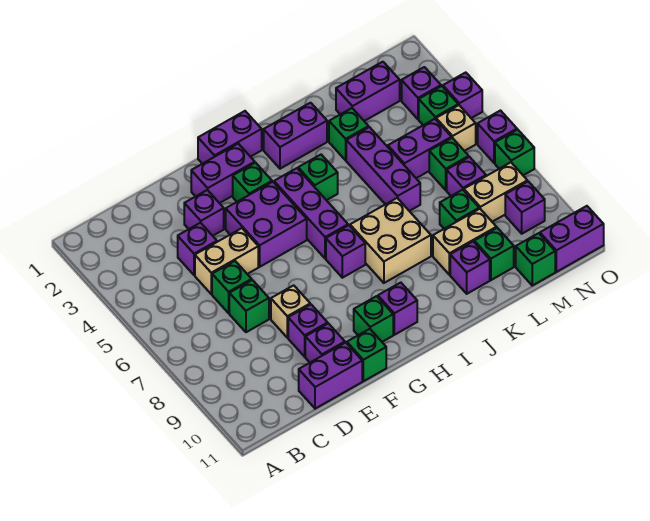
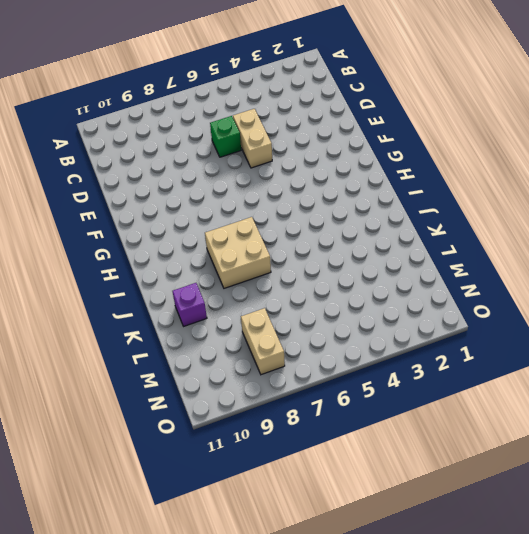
none -> purple brick D4 level 1
none -> green brick D7 level 1
none -> purple brick D11:E11 level 1
none -> purple brick E3 level 1

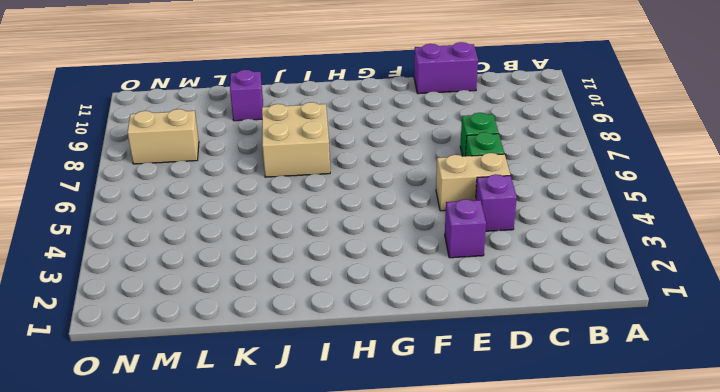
none -> tan brick E8 level 1
none -> purple brick E9 level 1
none -> purple brick E10 level 1
none -> purple brick F2:G2 level 1

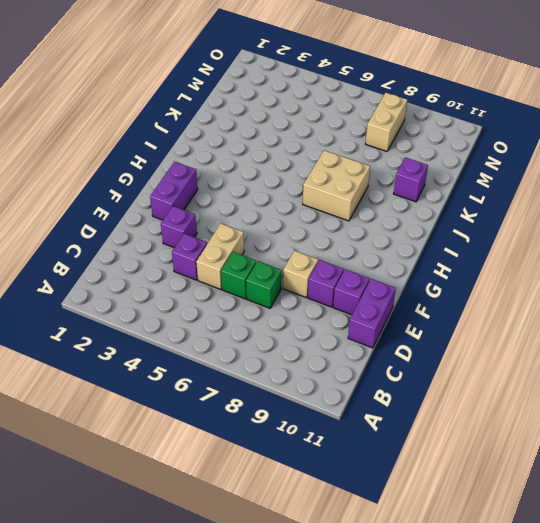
none -> purple brick F4:G5 level 1
none -> green brick F11 level 1
none -> purple brick G1:H1 level 1
none -> green brick G3 level 1

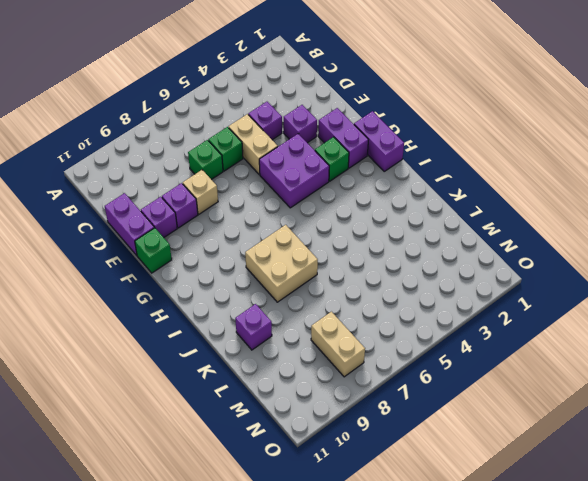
none -> green brick G10 level 1
none -> purple brick H4:H6 level 1
none -> purple brick H7 level 1
none -> purple brick H10 level 1

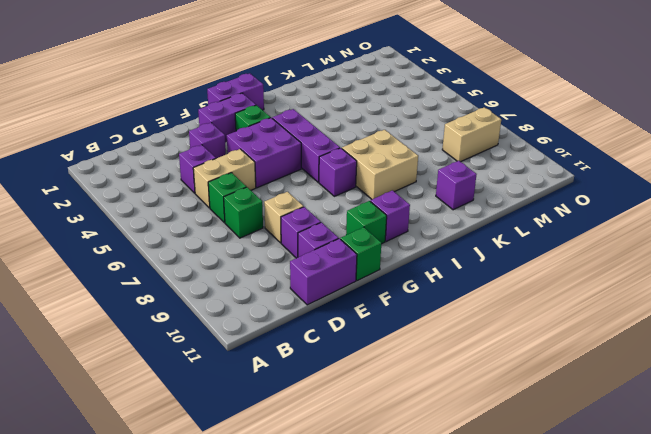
none -> purple brick I2:J2 level 1
none -> green brick I4 level 1
none -> green brick K3 level 1
none -> purple brick K4:K6 level 1

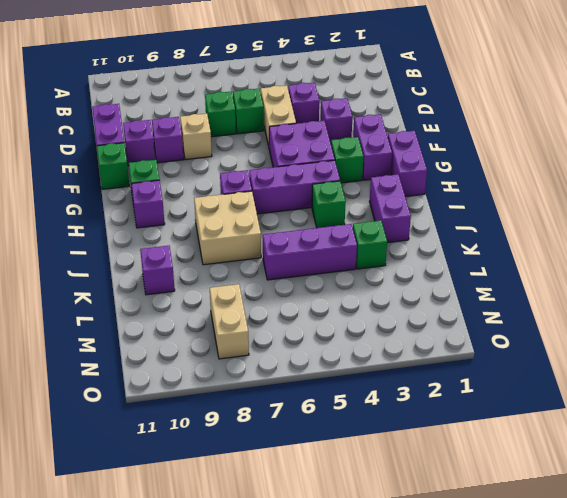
none -> tan brick K9:L9 level 1
none -> purple brick L2:M2 level 1
none -> purple brick L5:M5 level 1
none -> green brick L8 level 1

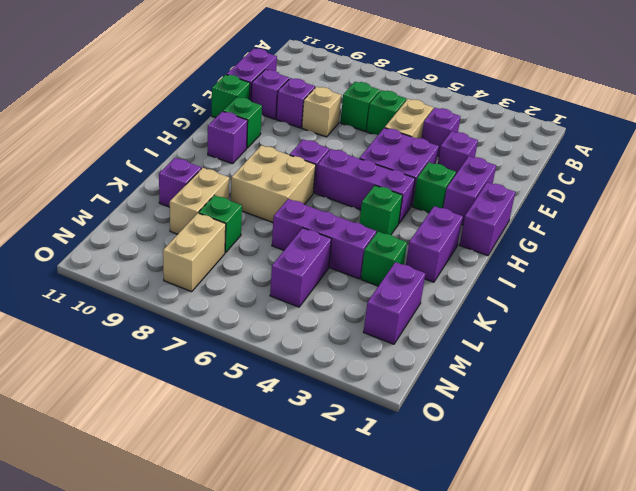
none -> green brick L10 level 1
none -> green brick M6 level 1
none -> purple brick M7 level 1
none -> green brick M11 level 1

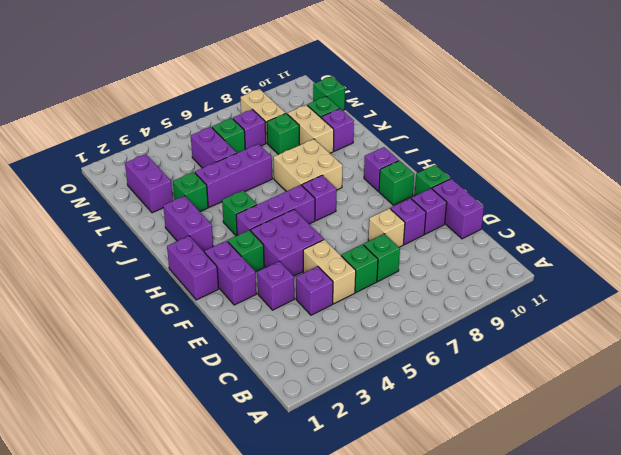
none -> purple brick N3 level 1
none -> green brick N4 level 1
none -> tan brick N5 level 1
none -> purple brick N9 level 1

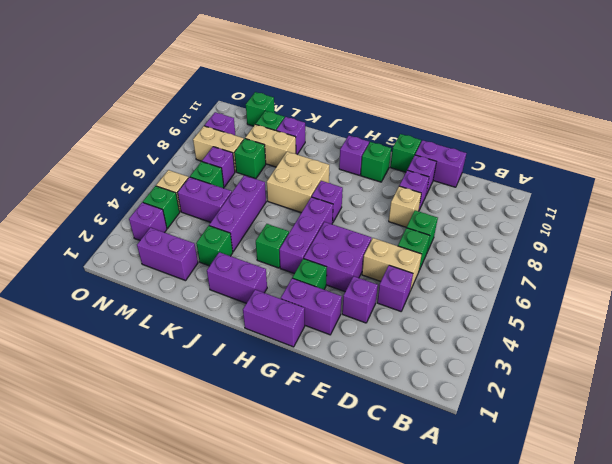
none -> purple brick N11:O11 level 1
none -> purple brick O4 level 1
none -> purple brick O6 level 1
none -> green brick O7 level 1

